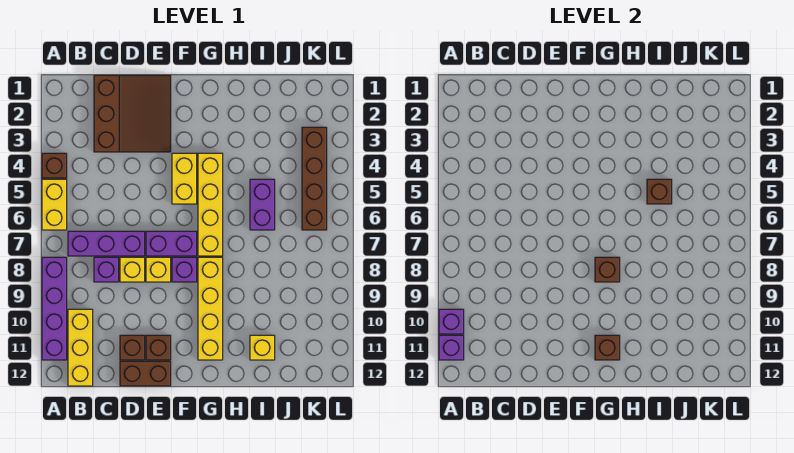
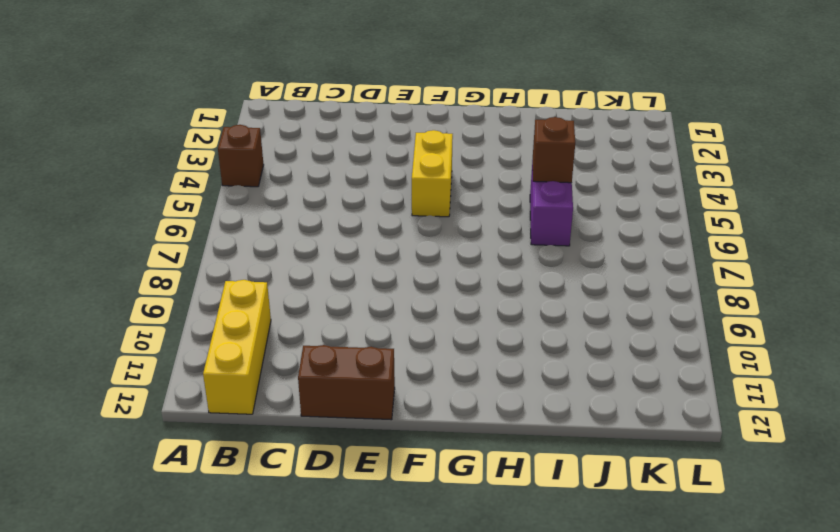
none -> yellow brick A5:A6 level 1
none -> purple brick A8:A11 level 1
none -> purple brick B7:D7 level 1

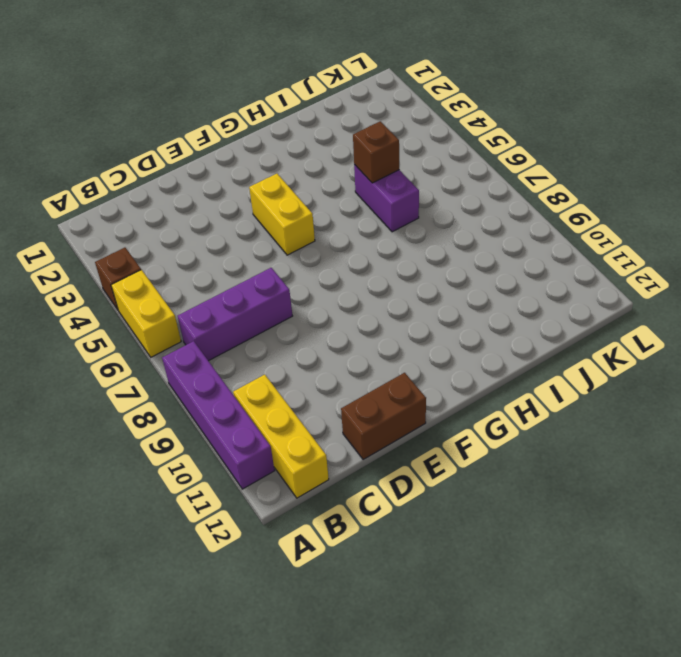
none -> brown slope C1:E3 level 1 top C
none -> purple brick C8 level 1
none -> yellow brick D8 level 1

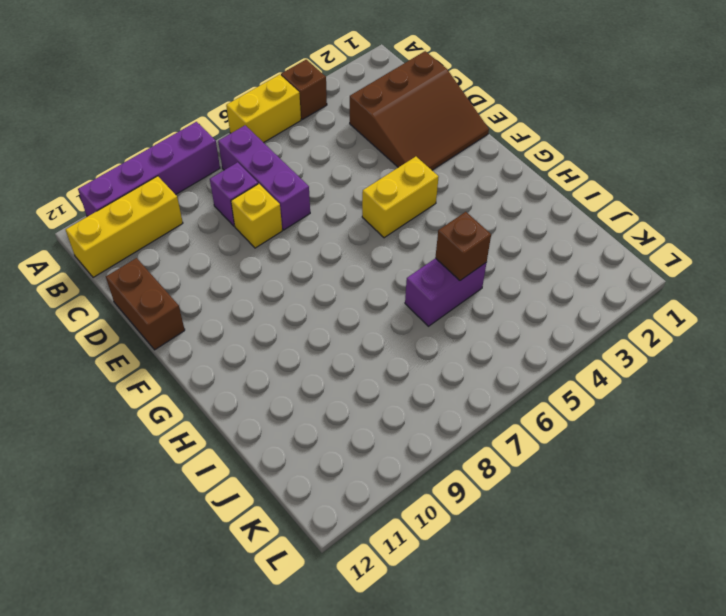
none -> brown brick D11 level 1
none -> purple brick E7:F7 level 1
none -> yellow brick E8 level 1

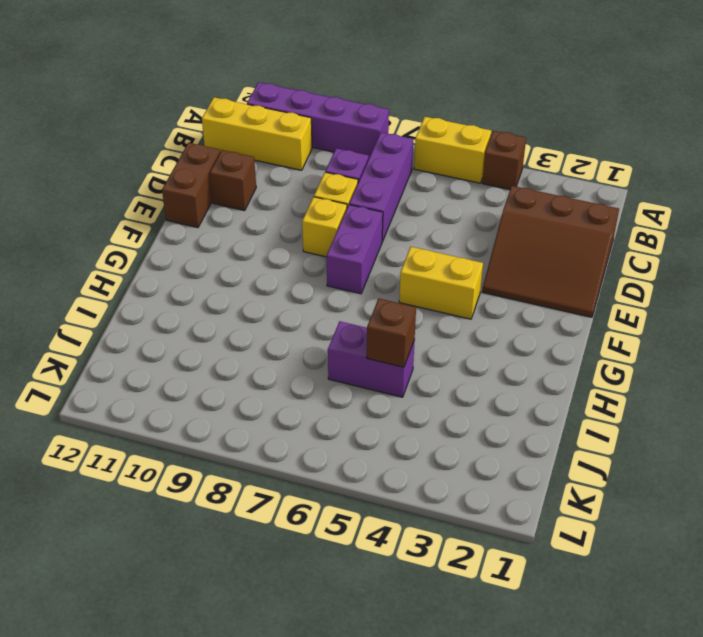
none -> brown brick E11 level 1
none -> purple brick F8 level 1
none -> yellow brick G4:G7 level 1

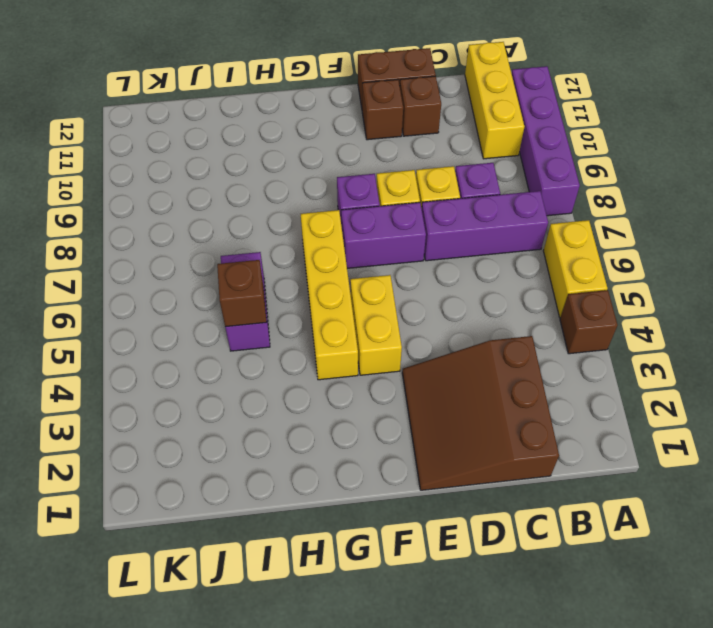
none -> yellow brick G8:G11 level 1
none -> yellow brick I11 level 1
none -> brown brick K3:K6 level 1

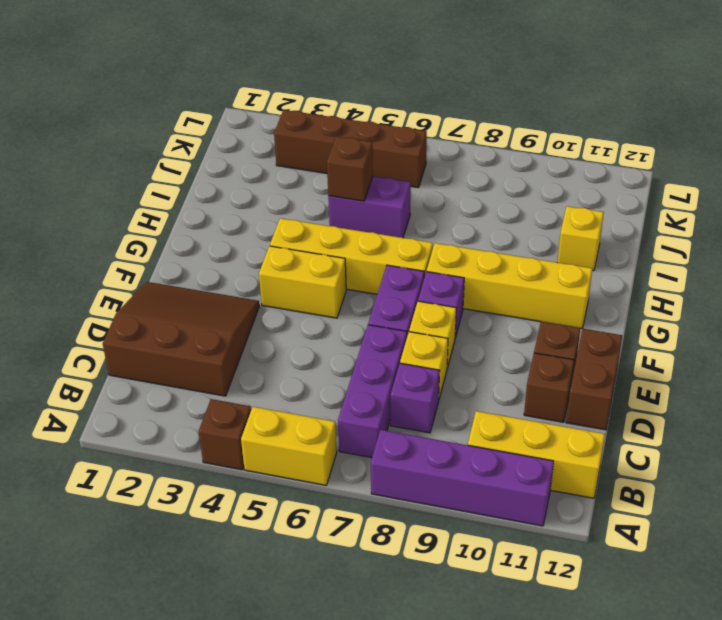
none -> purple brick A10 level 2
none -> purple brick A11 level 2
none -> brown brick G8 level 2

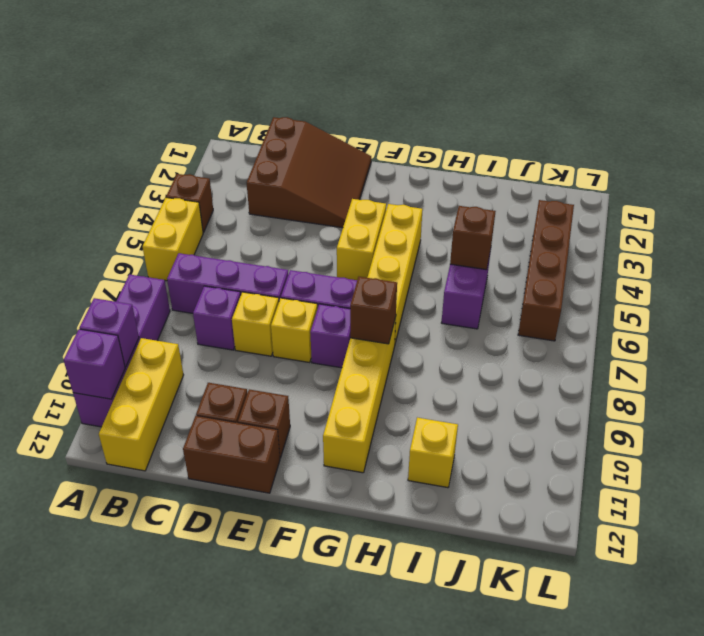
none -> brown brick G11 level 2

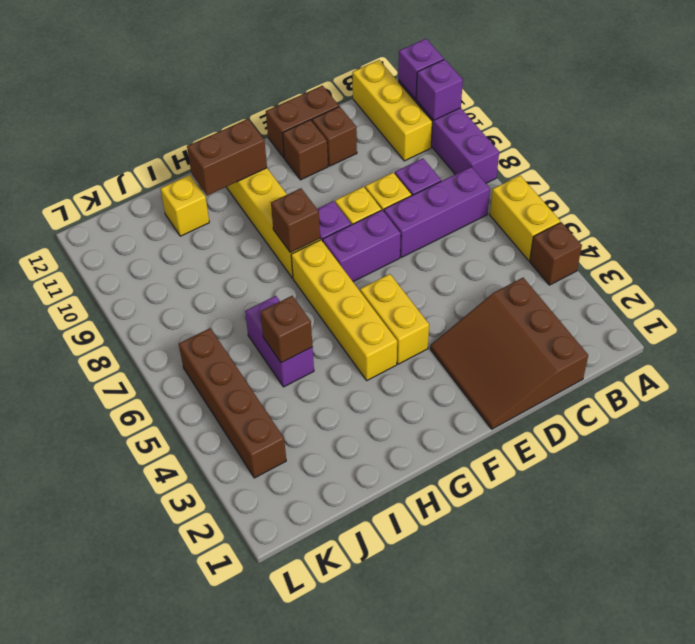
brown brick G11:H11 level 2 -> brown brick G11 level 2

